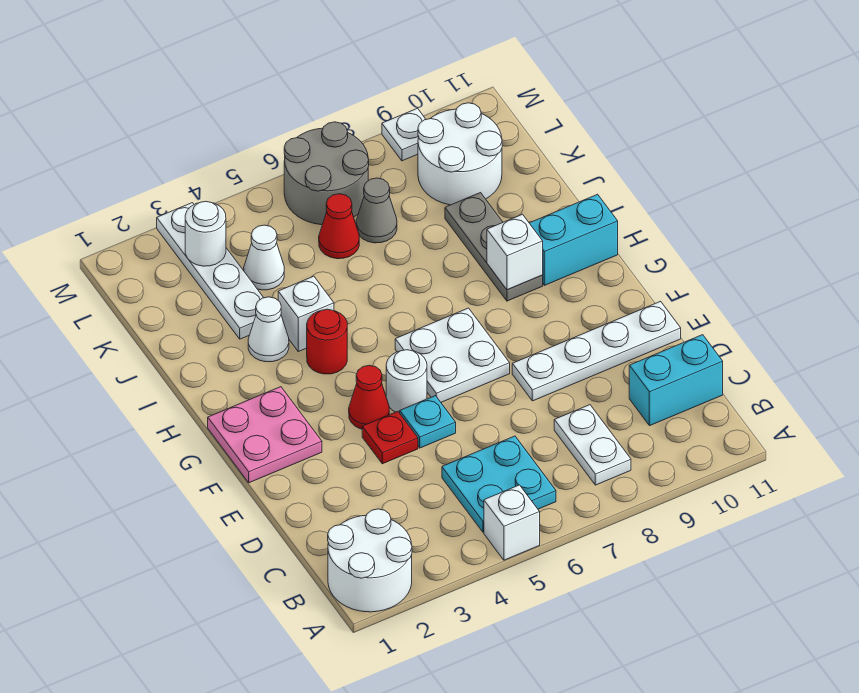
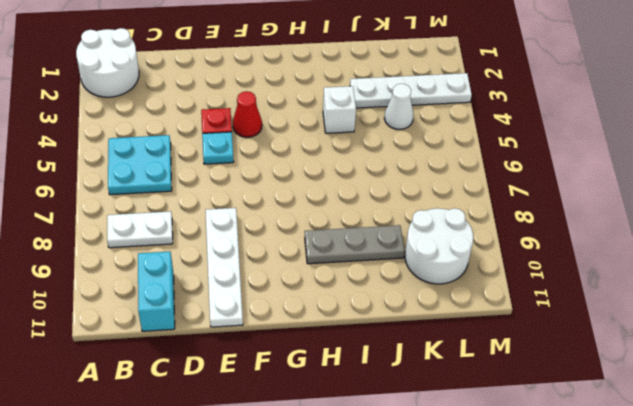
none -> white brick A5 level 1
none -> pink plate F1:G2 level 1
none -> white round brick F5 level 1

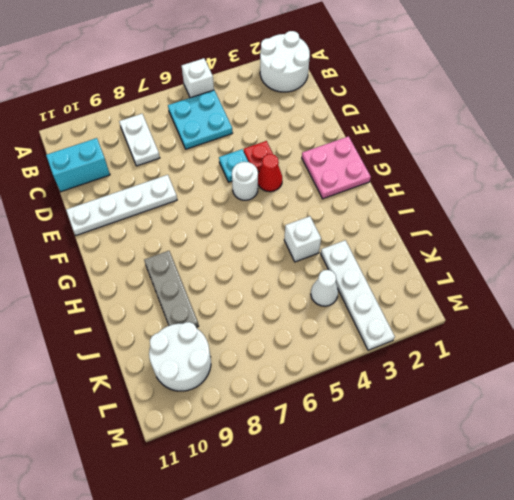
none -> white plate F6:G7 level 1
none -> red round brick H4 level 1
none -> cyan brick H10:H11 level 1

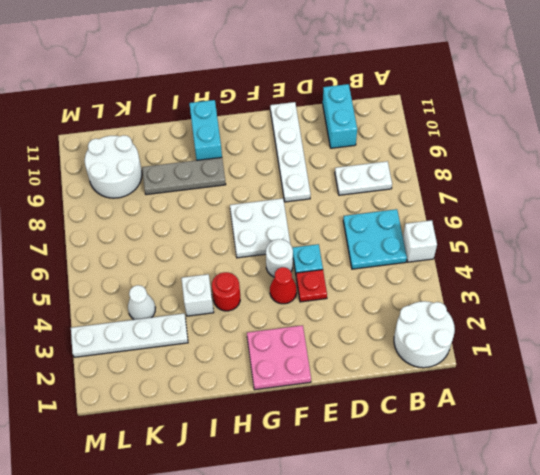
none -> white cone I3 level 1
none -> red cone K6 level 1
none -> grey cone K7 level 1

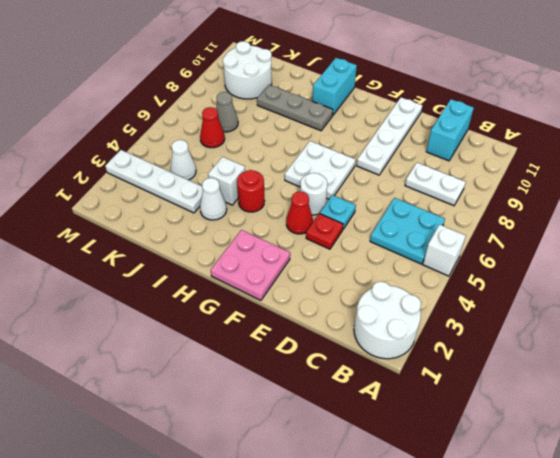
none -> grey round brick L6:M7 level 1
none -> white plate M9 level 1
none -> white brick H9 level 2

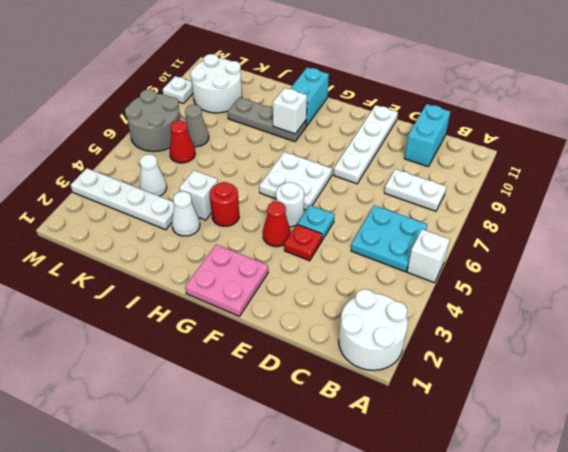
none -> white round brick L3 level 2

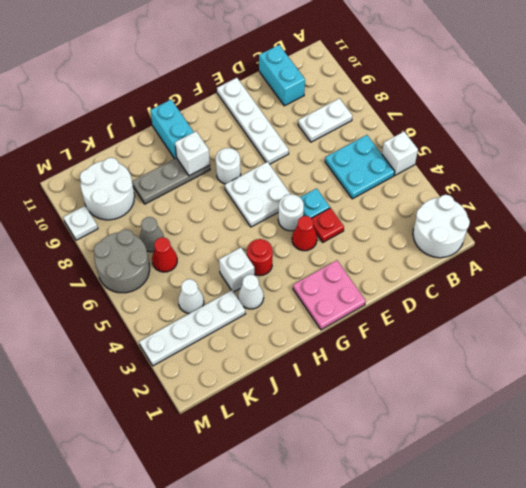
white round brick G8 level 1 -> white round brick L3 level 2

